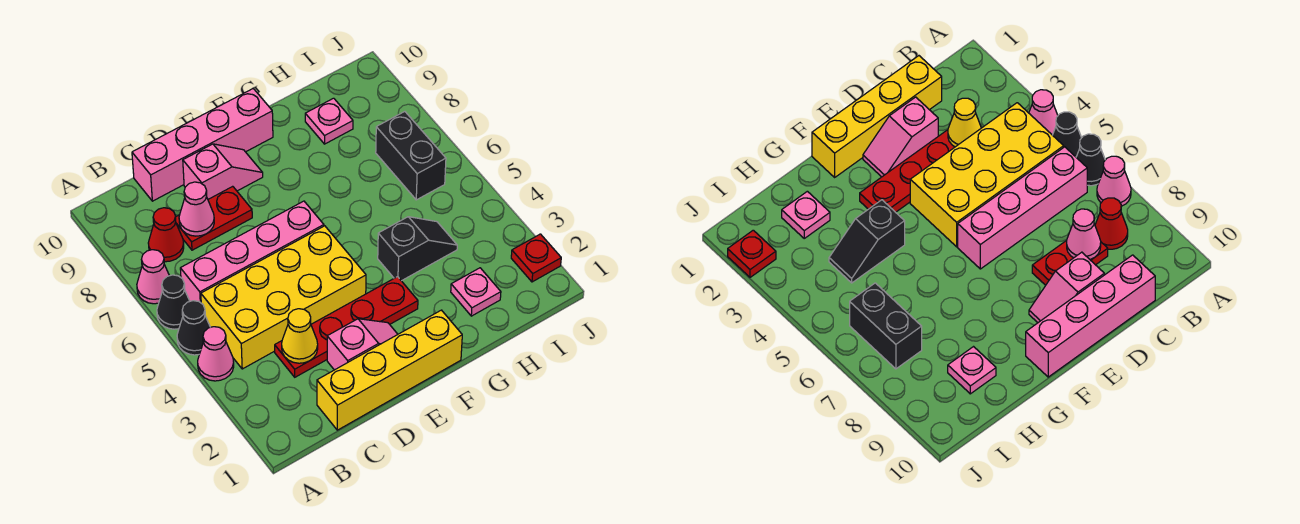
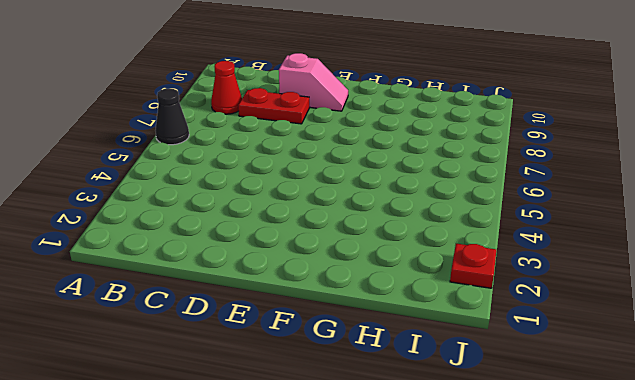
none -> pink cone A4 level 1
none -> black cone A5 level 1
none -> pink cone A7 level 1

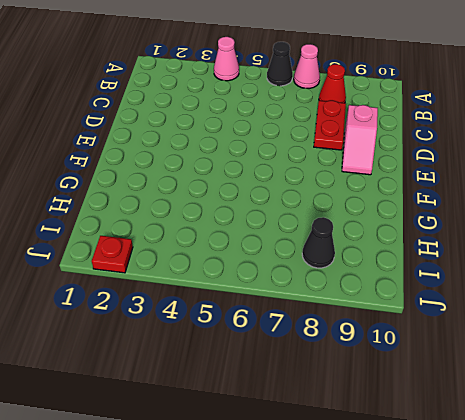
black cone I8 level 1 -> black cone A5 level 1
none -> yellow brick B4:E5 level 1
none -> pink brick B6:E6 level 1
none -> yellow brick C1:F1 level 1

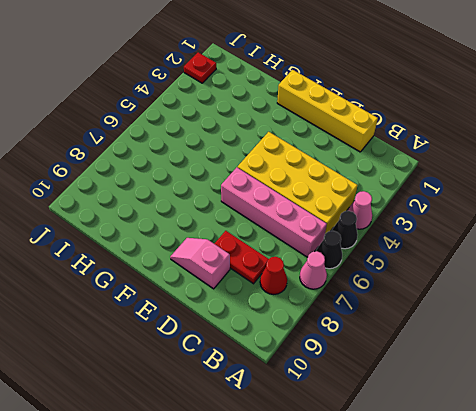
none -> red plate C3:F3 level 1
none -> pink brick C10:F10 level 1
none -> pink slope D2:E2 level 1 top D

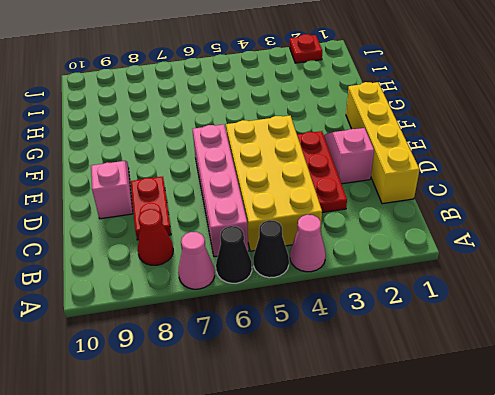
red plate C3:E3 level 1 -> red plate C3:F3 level 1
none -> pink brick C10:F10 level 1
none -> black slope G4:H4 level 1 top G
none -> pink plate H2 level 1

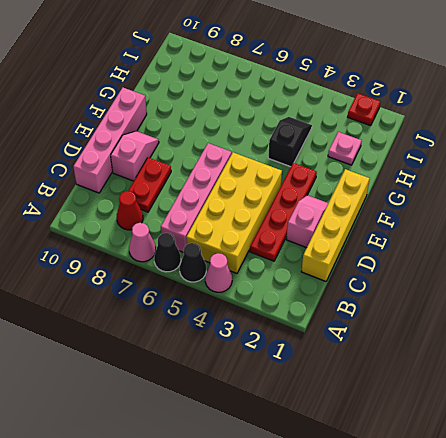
none -> pink plate H9 level 1
none -> black brick I6:I7 level 1
none -> yellow cone C3 level 2

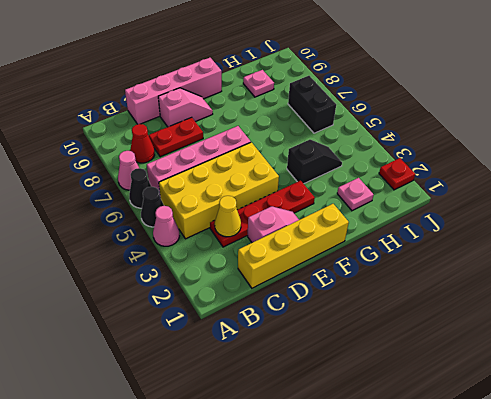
none -> pink cone C8 level 2

